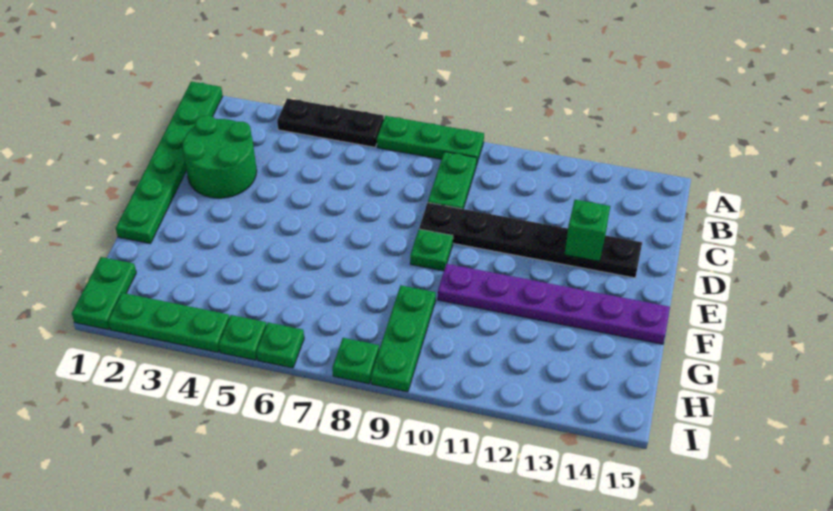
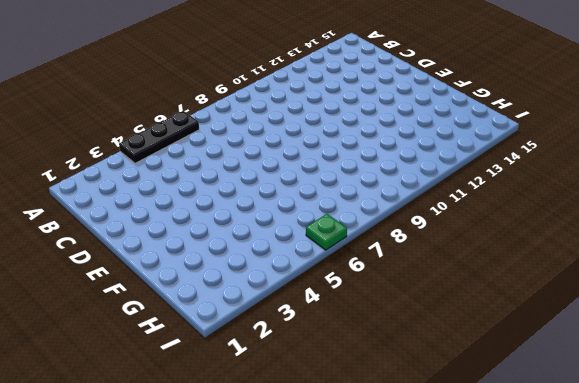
none -> green plate A1:F1 level 1
none -> green plate A7:A9 level 1
none -> green plate B9:C9 level 1

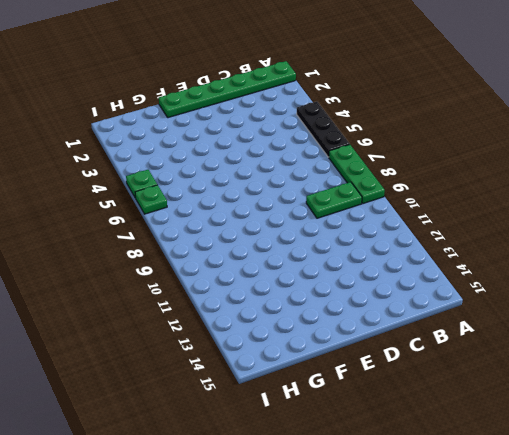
none -> green round brick C2:D3 level 1
none -> black plate D9:D14 level 1
none -> green plate E9 level 1

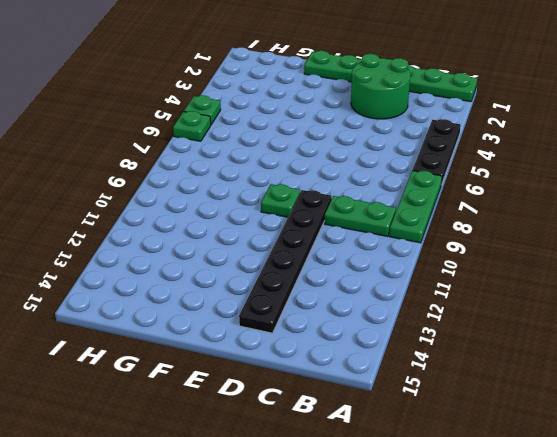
none -> purple plate F10:F15 level 1
none -> green plate G9:I9 level 1
none -> green plate H1:I1 level 1

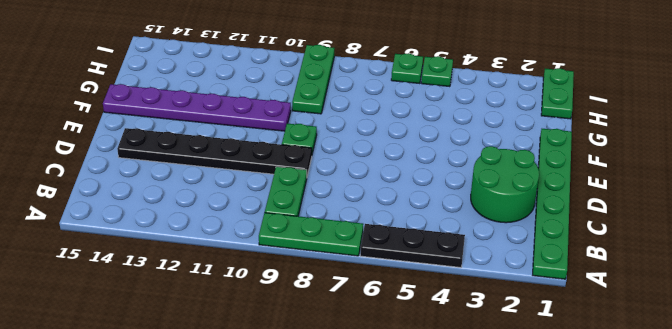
none -> green plate I2:I4 level 1
none -> green plate I8 level 1
none -> green brick D13 level 2

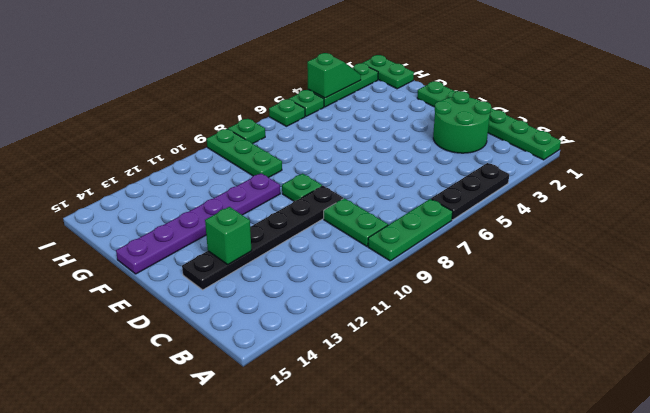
green slope I3:I4 level 2 top 4 -> none

